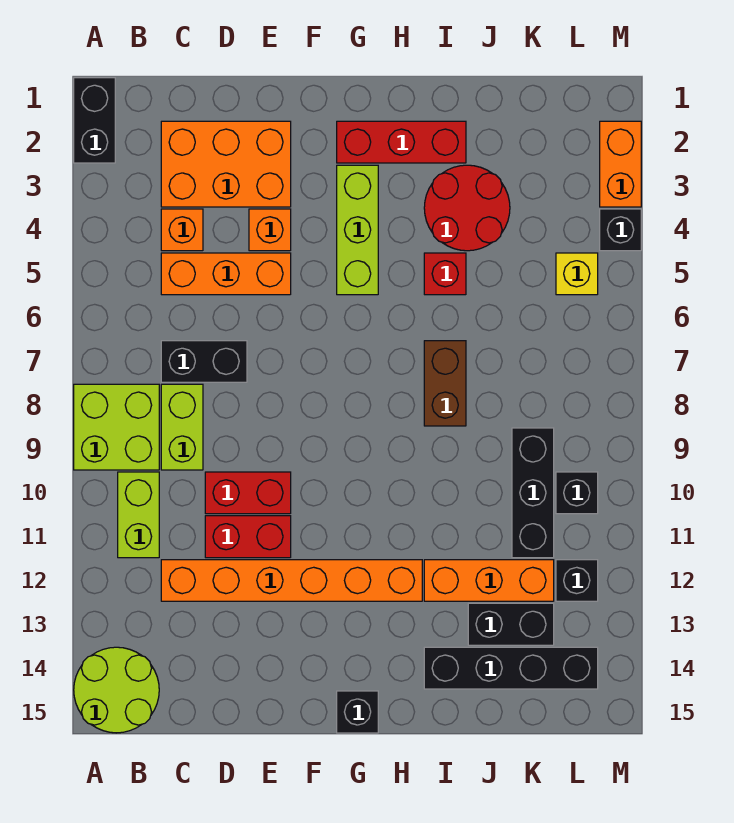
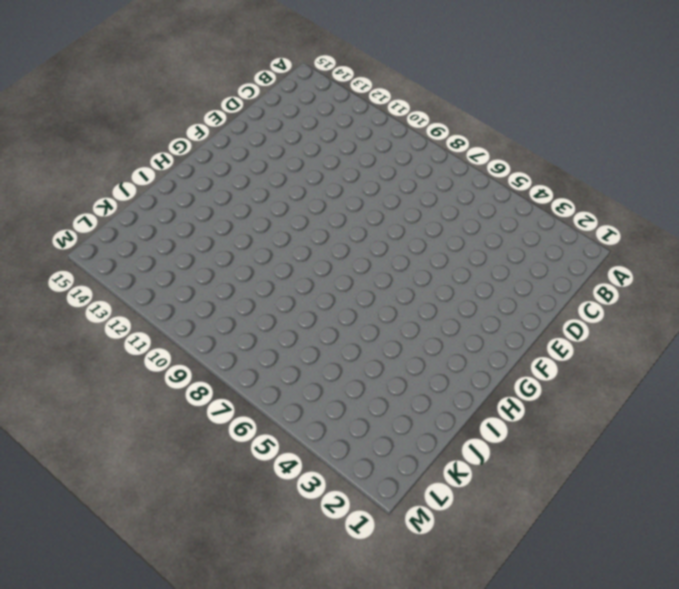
none -> black brick A1:A2 level 1
none -> lime brick A8:B9 level 1
none -> lime round brick A14:B15 level 1

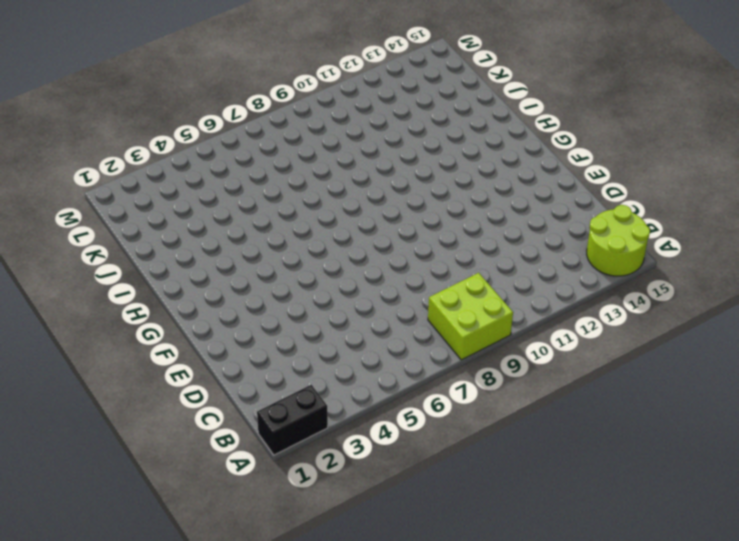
none -> lime brick B10:B11 level 1
none -> orange brick C2:E3 level 1
none -> orange brick C4 level 1

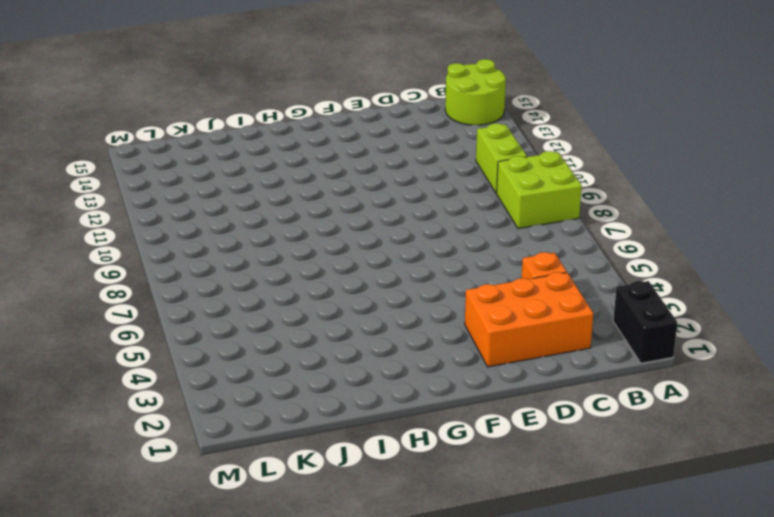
none -> orange brick C5:E5 level 1
none -> black brick C7:D7 level 1
none -> lime brick C8:C9 level 1

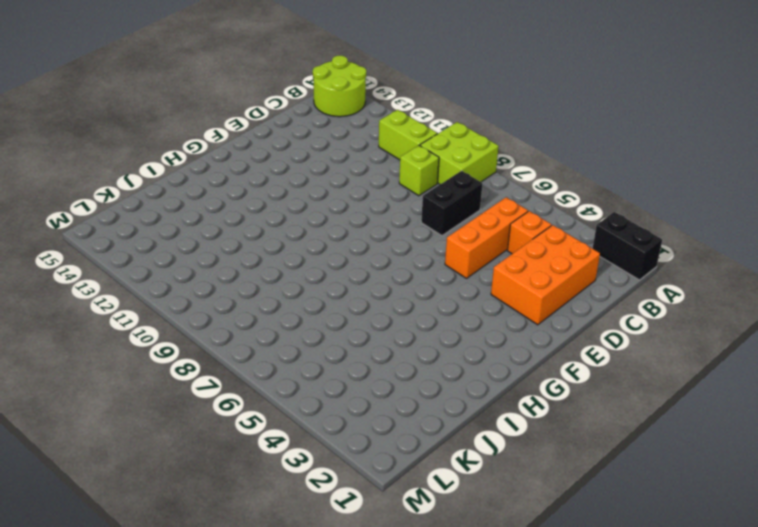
lime brick C9 level 1 -> lime brick C8:C9 level 1
none -> orange brick C12:H12 level 1
none -> red brick D10:E10 level 1
none -> red brick D11:E11 level 1

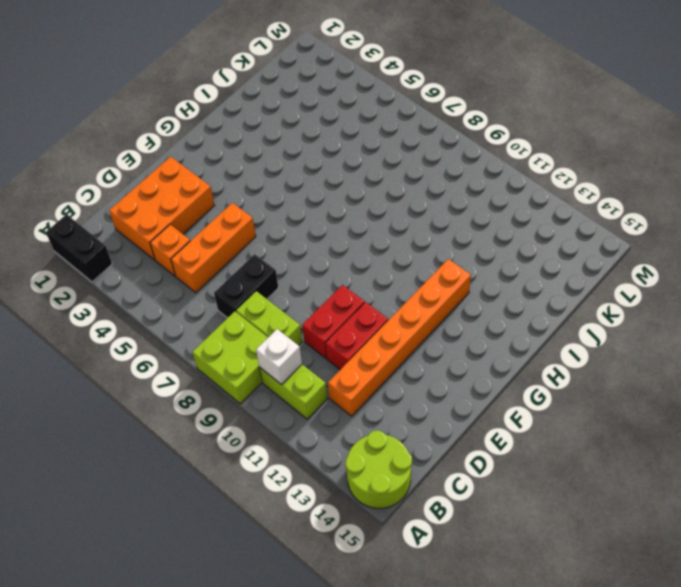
white brick B10 level 2 -> none
none -> orange brick E4 level 1
none -> red brick G2:I2 level 1
none -> lime brick G3:G5 level 1

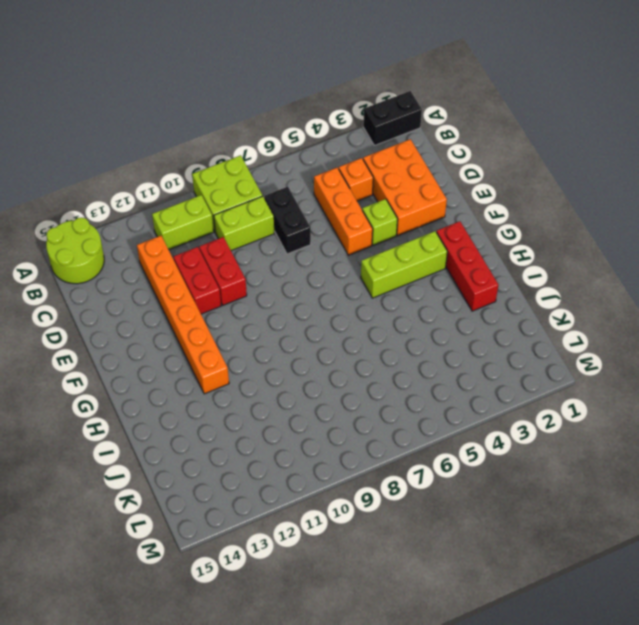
lime brick E4 level 1 -> orange brick E4 level 1
none -> black brick G15 level 1
none -> red round brick I3:J4 level 1
none -> red brick I5 level 1

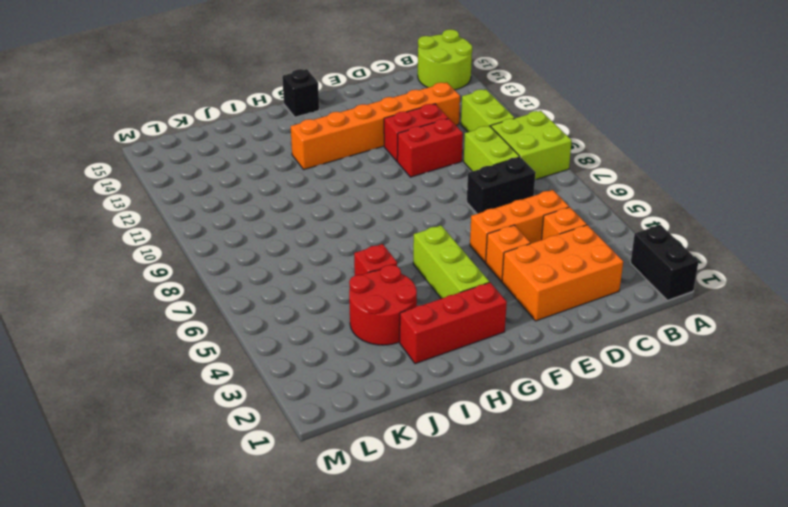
none -> brown brick I7:I8 level 1
none -> orange brick I12:K12 level 1
none -> black brick I14:L14 level 1

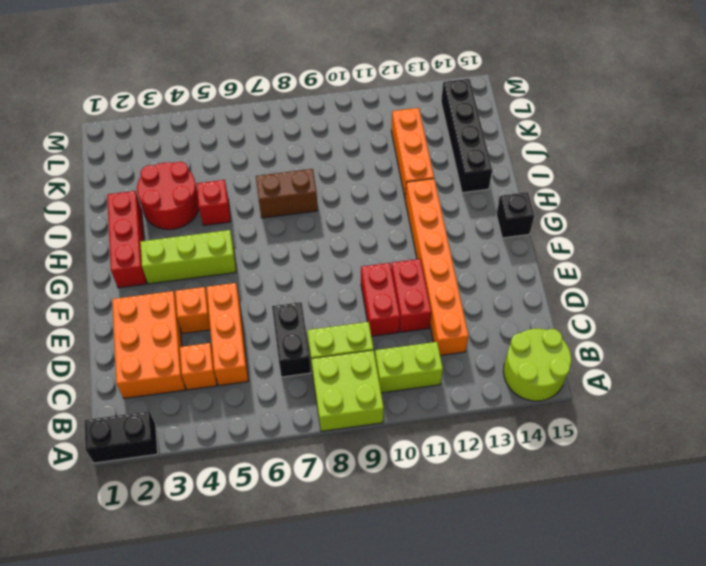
none -> black brick J13:K13 level 1
none -> black brick K9:K11 level 1
none -> yellow brick L5 level 1

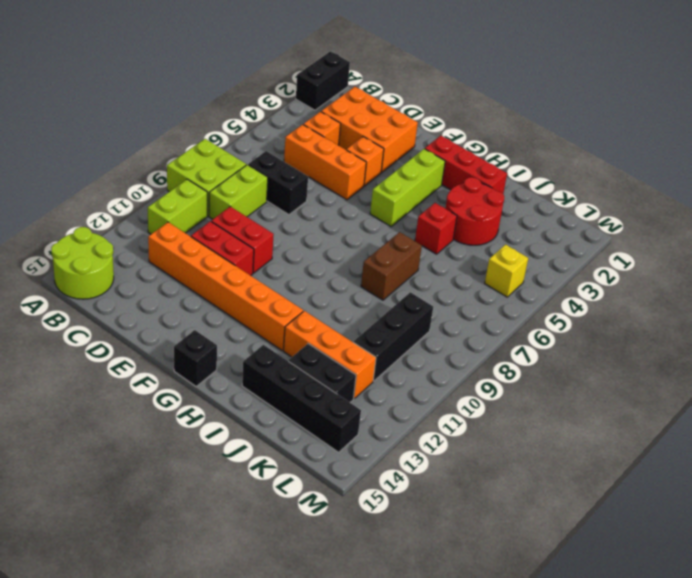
none -> black brick L10 level 1
none -> black brick L12 level 1
none -> orange brick M2:M3 level 1

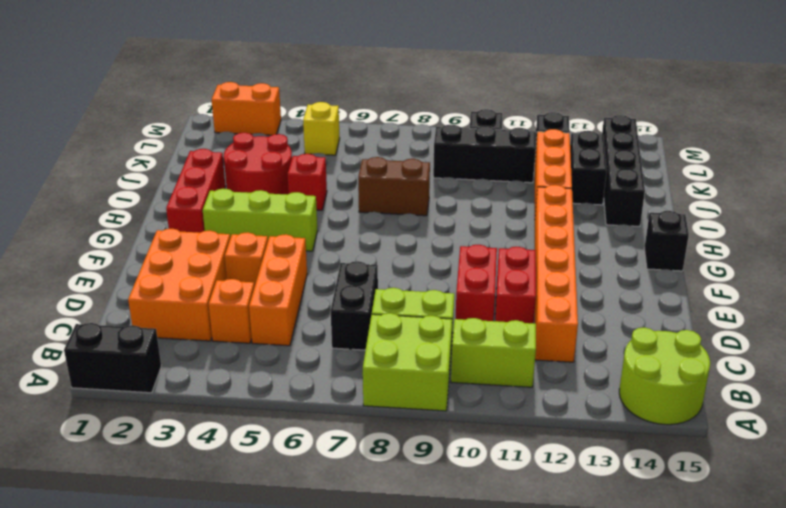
none -> black brick M4 level 1

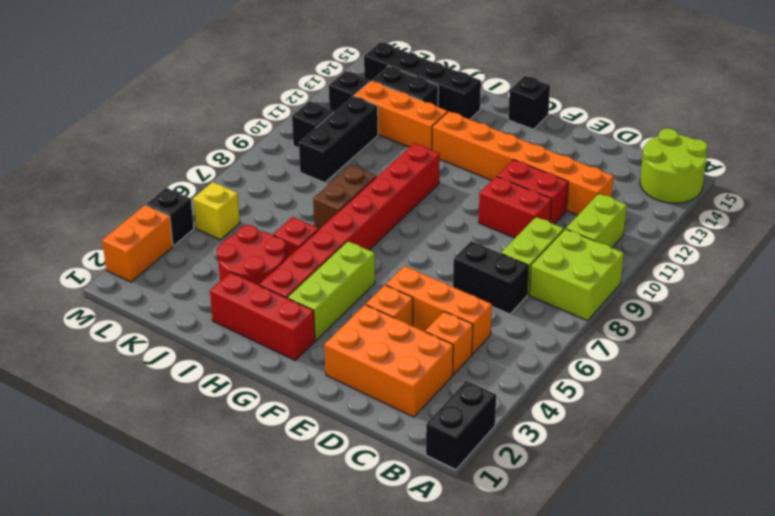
red brick H3:H10 level 1 -> none

